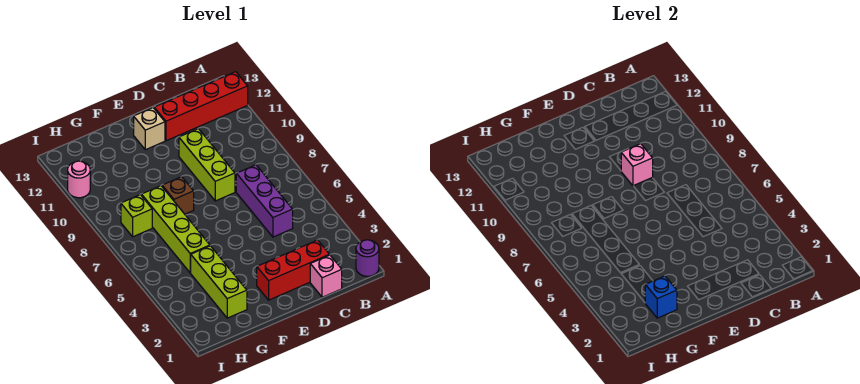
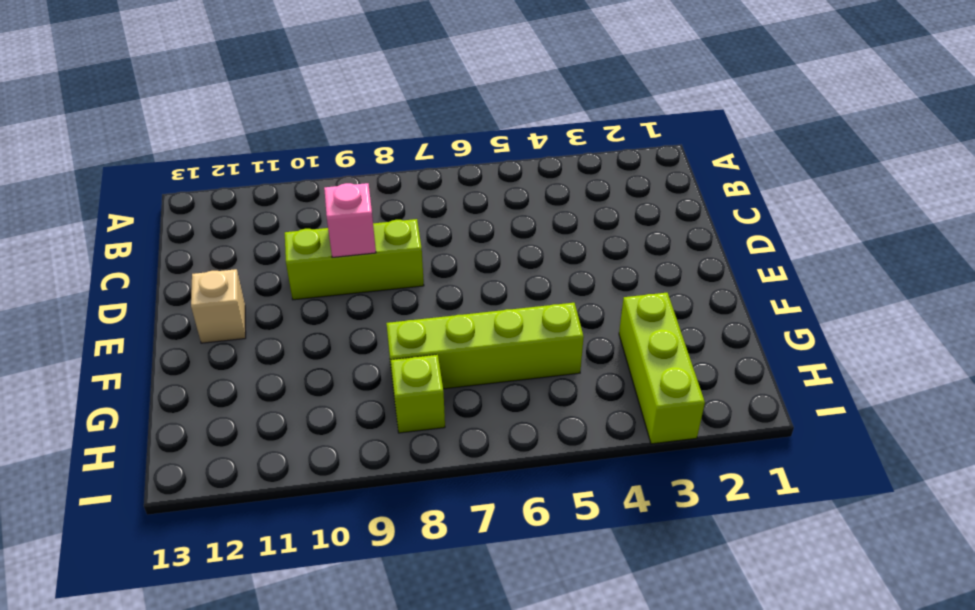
lime brick G3:I3 level 1 -> lime brick G2:G4 level 1
none -> purple round brick A1 level 1
none -> red brick A12:D12 level 1
none -> pink brick C1 level 1

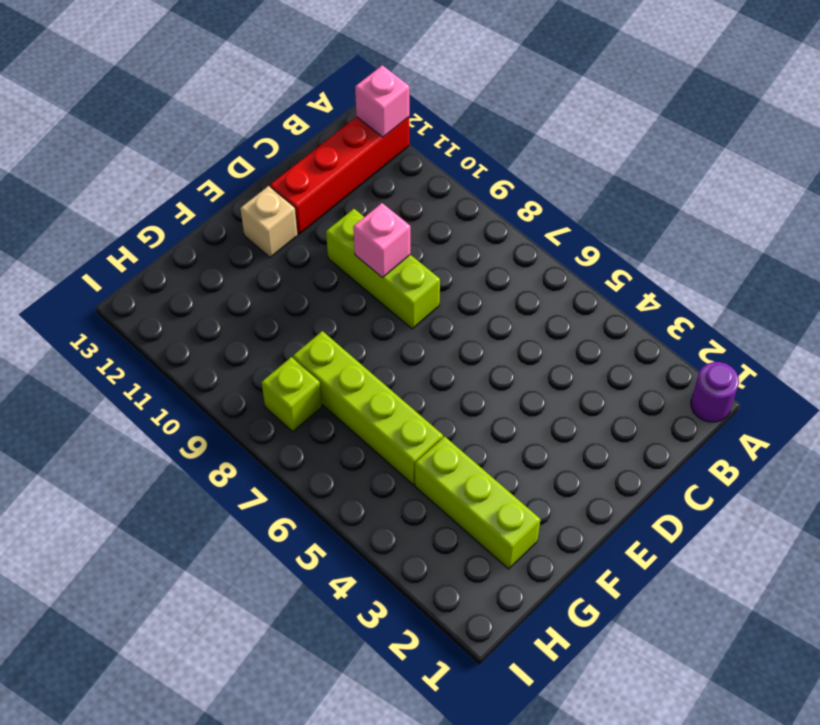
pink brick A12 level 2 -> pink brick C1 level 1
none -> red brick C2:E2 level 1
none -> purple brick C5:C7 level 1
none -> brown brick F8 level 1

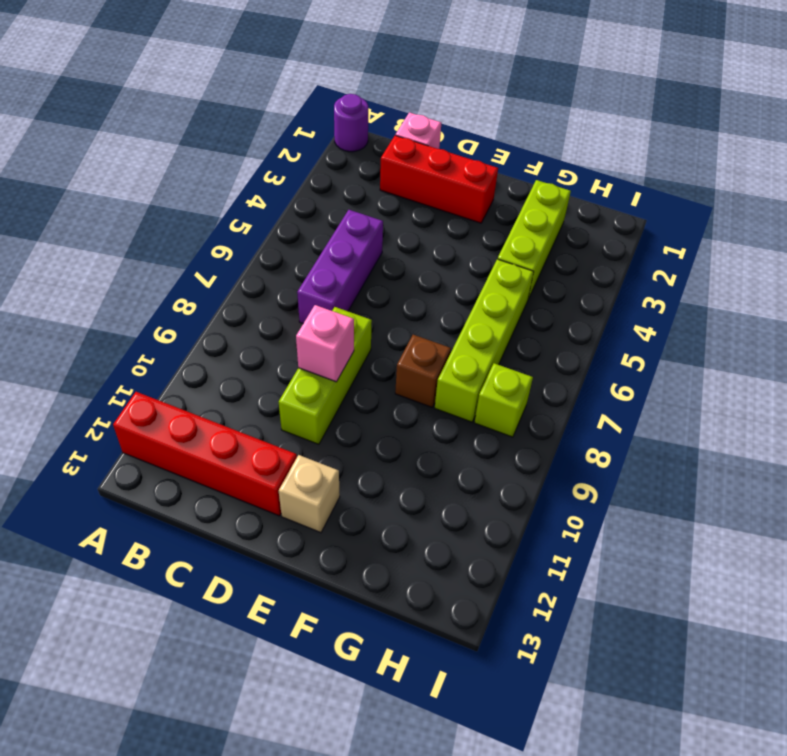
none -> pink round brick I11 level 1
none -> blue brick G2 level 2

